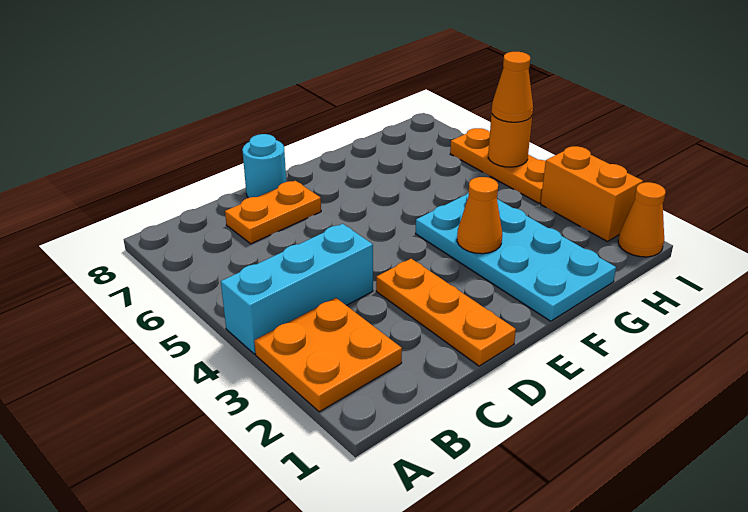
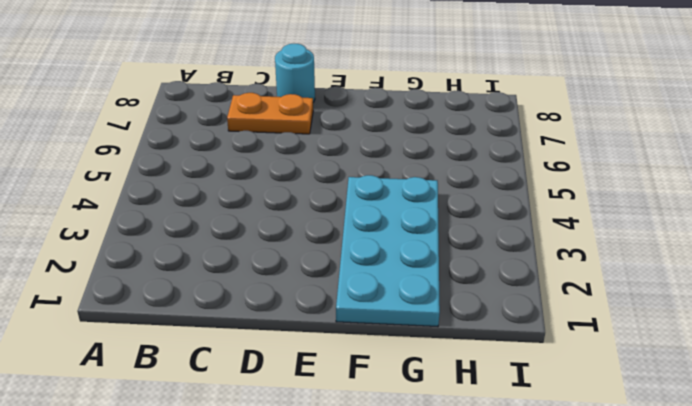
none -> orange plate A2:B3 level 1
none -> cyan brick A4:C4 level 1
none -> orange plate D1:D3 level 1

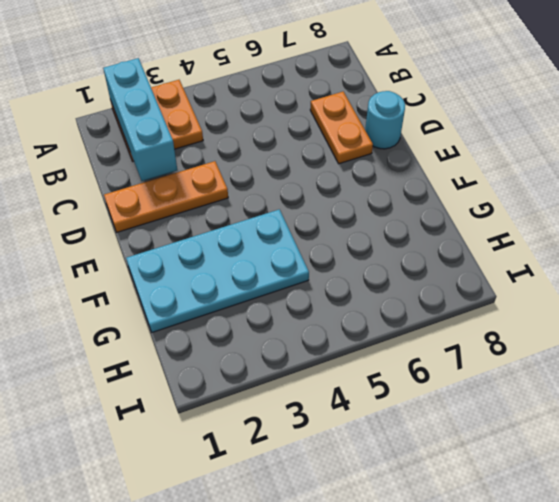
cyan brick A2:C2 level 2 -> cyan brick A4:C4 level 1
none -> orange cone I1 level 1
none -> orange brick I2:I3 level 1
none -> orange plate I4:I6 level 1

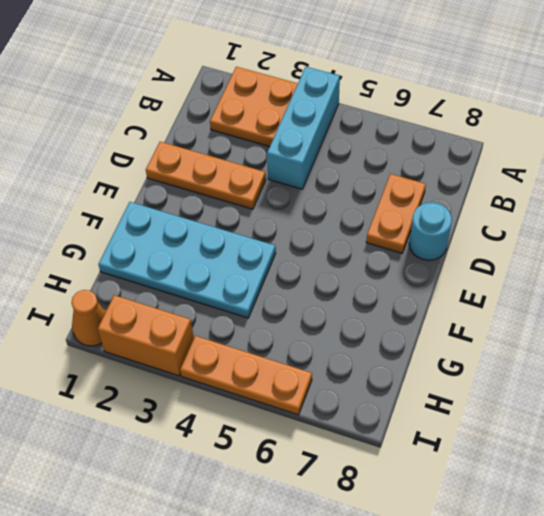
none -> orange cone F3 level 2
none -> orange round brick I5 level 2
none -> orange cone I5 level 3

